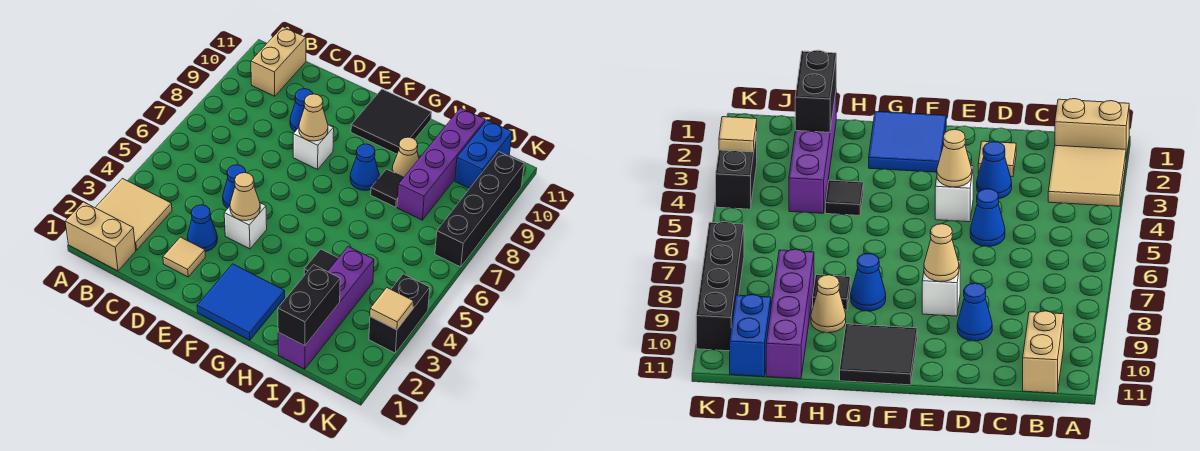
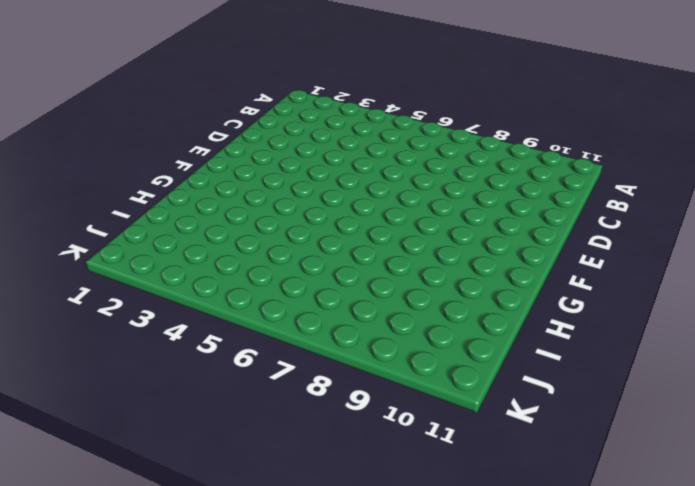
none -> tan brick A1:B1 level 1
none -> tan tile A2:B3 level 1
none -> tan brick B10:B11 level 1

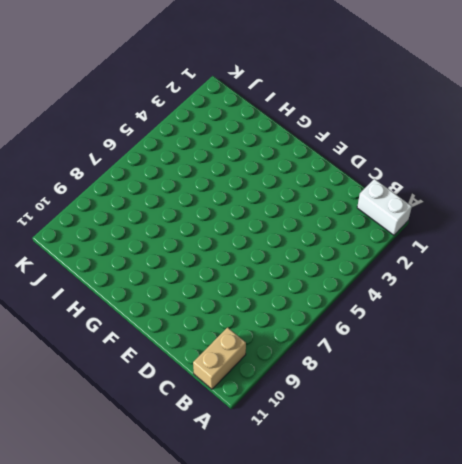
white brick A1:B1 level 1 -> tan brick A1:B1 level 1
none -> tan tile A2:B3 level 1
none -> tan tile D2 level 1
none -> blue cone D3 level 1

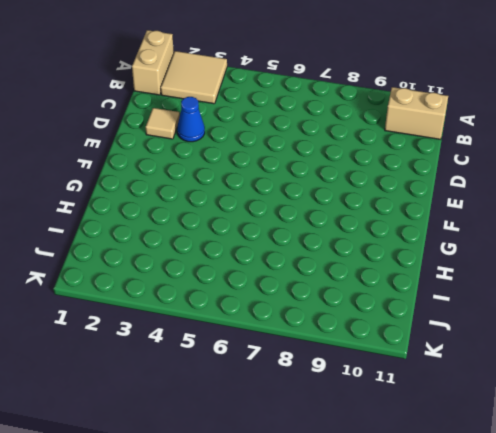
none -> blue cone D5 level 1
none -> blue cone D9 level 1
none -> white brick E4 level 1

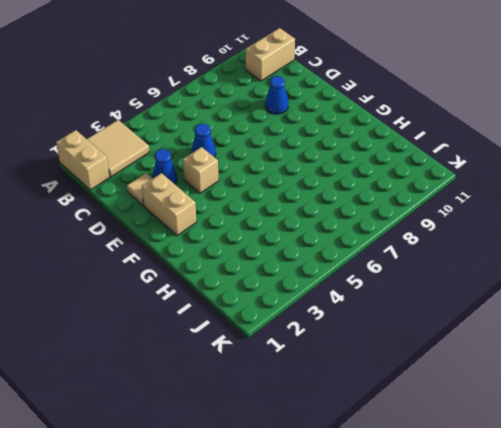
tan brick E2:F2 level 1 -> blue tile F1:G2 level 1
tan brick E4 level 1 -> white brick E4 level 1
none -> white brick E8 level 1
none -> black tile F10:G11 level 1
none -> blue cone G8 level 1

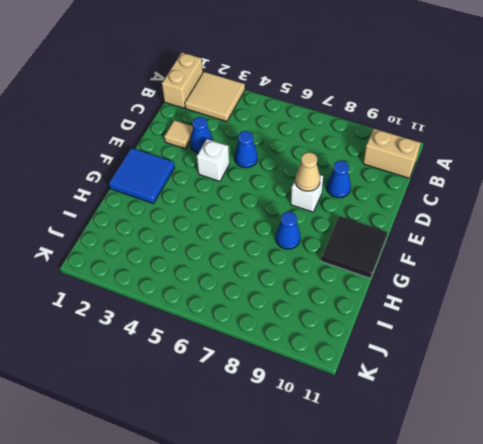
none -> black tile H4 level 1
none -> black tile H8 level 1
none -> tan cone H9 level 1

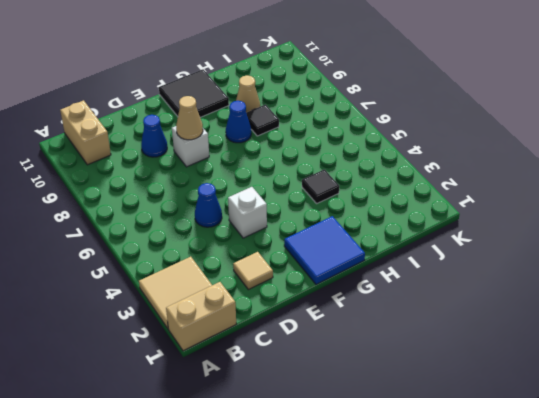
none -> blue cone D3 level 1
none -> purple brick I1:I4 level 1
none -> purple brick I8:I11 level 1

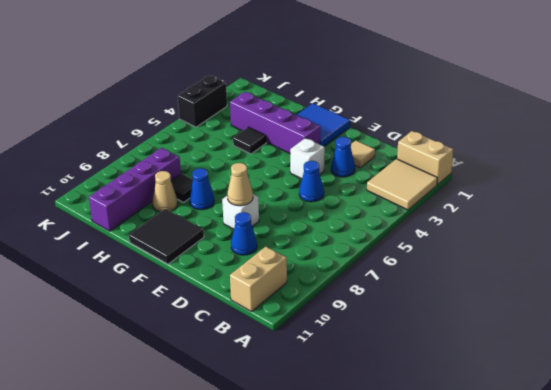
purple brick F3:I3 level 1 -> purple brick I1:I4 level 1
none -> blue brick J10:J11 level 1
none -> black brick K7:K10 level 1
none -> tan cone E4 level 2

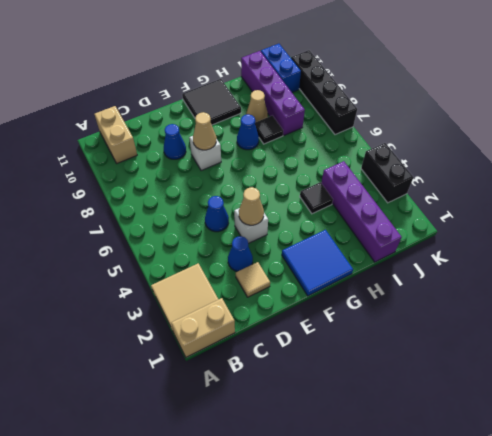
none -> black brick I1:I2 level 2
none -> tan tile K3 level 2

